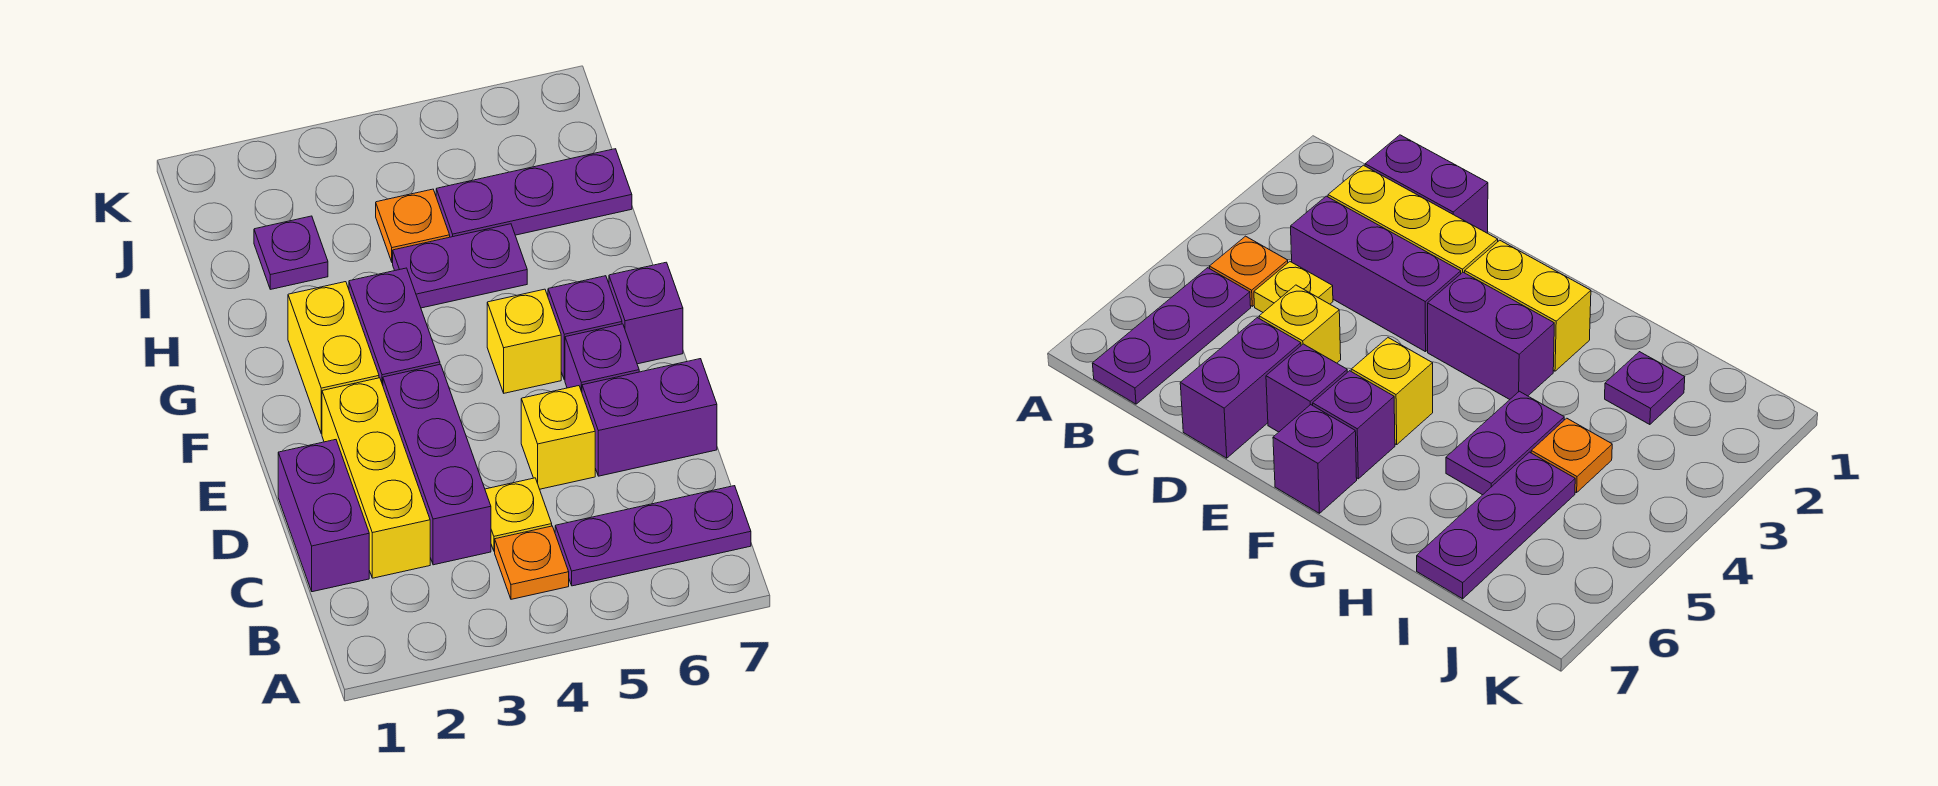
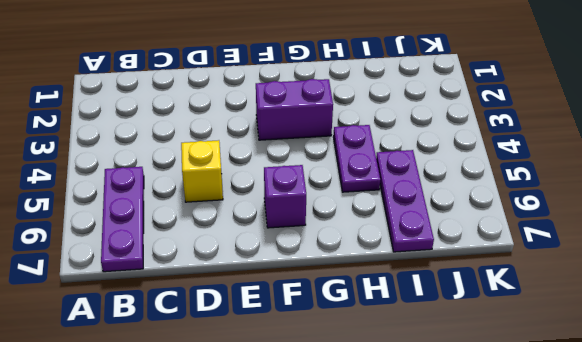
none -> orange plate B4 level 1
none -> purple brick C1:D1 level 1
none -> yellow brick C2:E2 level 1

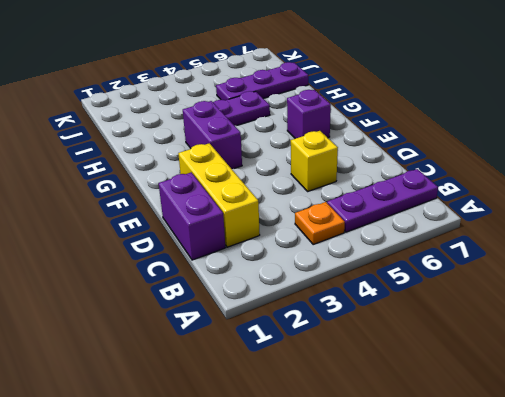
none -> purple brick C3:E3 level 1
none -> yellow plate C4 level 1
none -> purple brick D6:D7 level 1

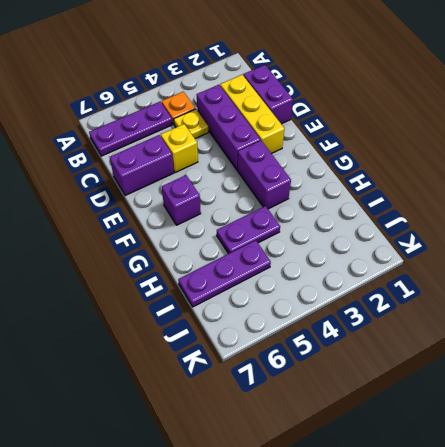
none -> purple brick E6 level 1
none -> yellow brick F2:G2 level 1
none -> yellow brick F5 level 1

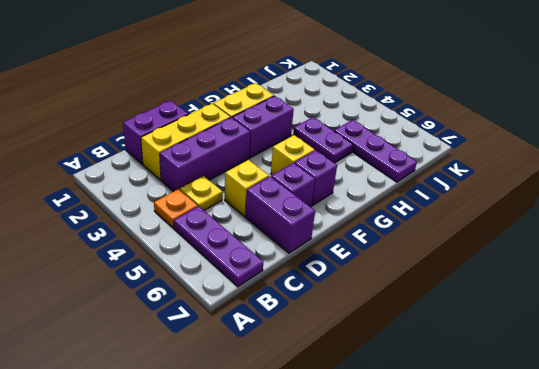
none -> purple brick F7 level 1
none -> purple plate I2 level 1
none -> orange plate I4 level 1

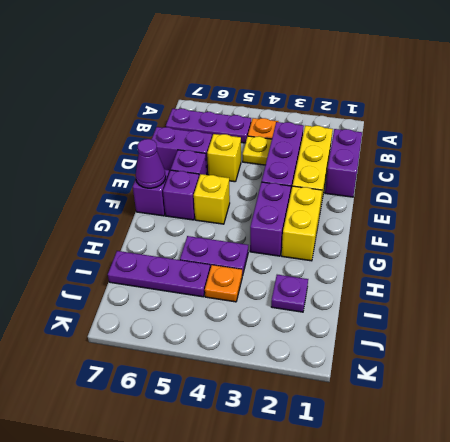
purple cone F7 level 2 -> none

